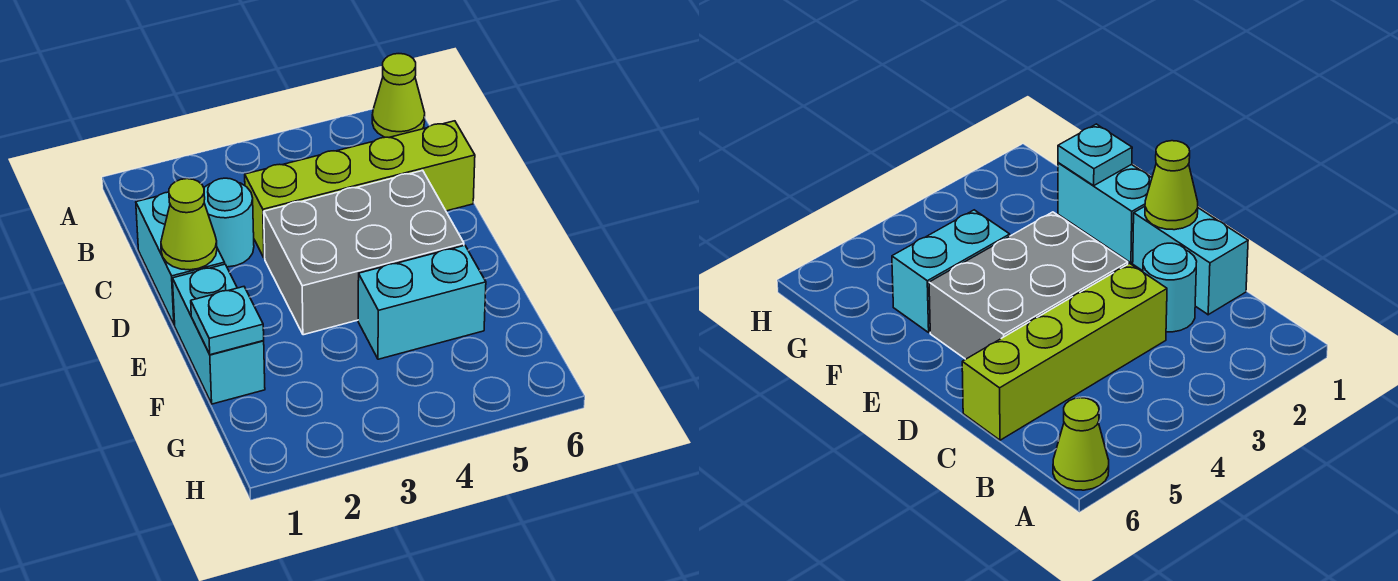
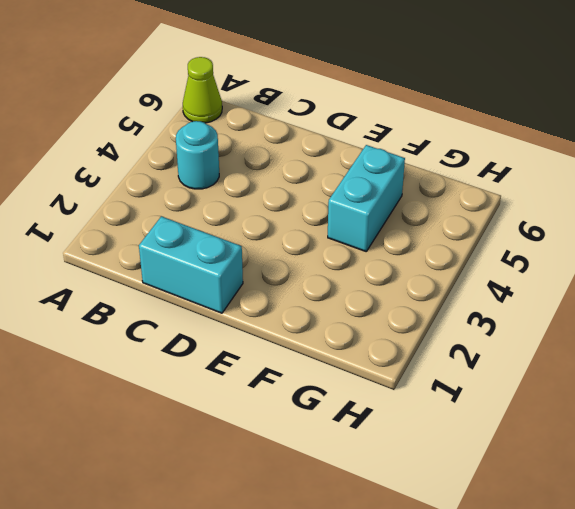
cyan round brick B4 level 1 -> cyan round brick C2 level 1
none -> lime brick C3:C6 level 1
none -> grey brick D3:E5 level 1

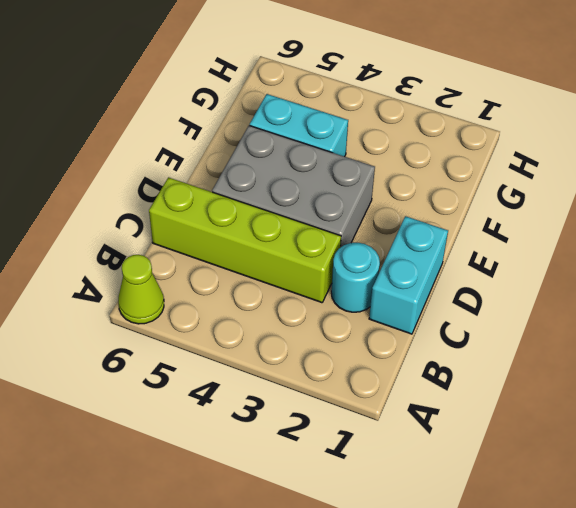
none -> cyan brick E1:F1 level 1
none -> lime cone D1 level 2

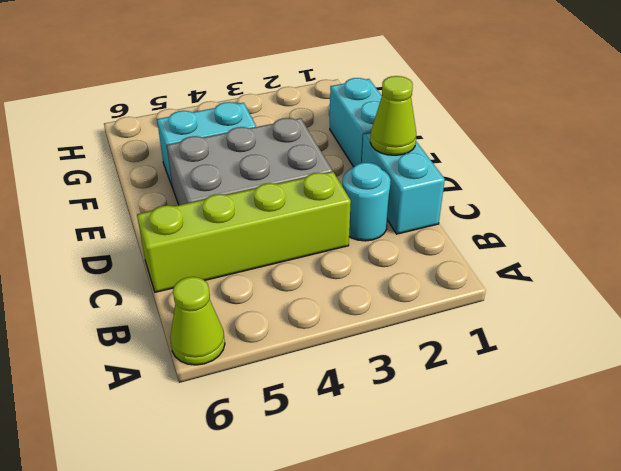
none -> cyan plate F1 level 2

